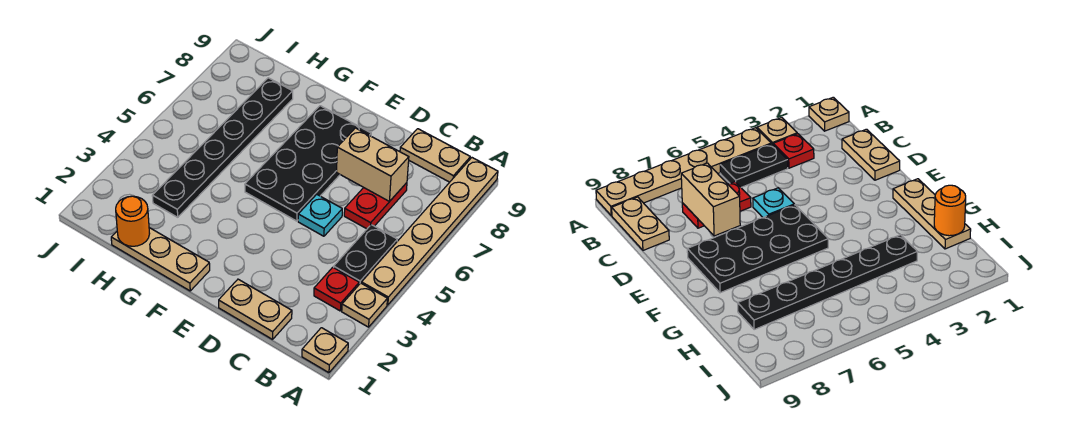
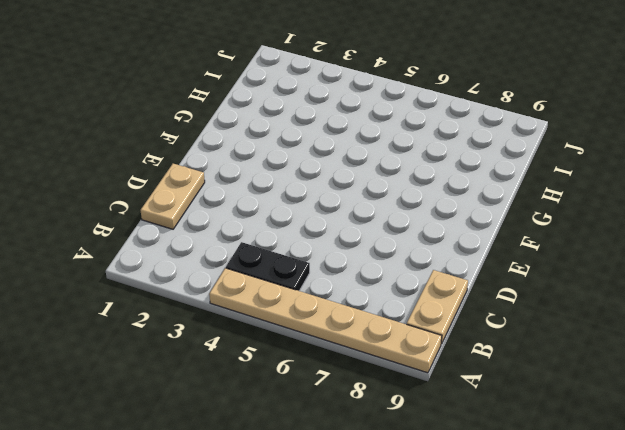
none -> tan plate A1 level 1
none -> tan plate A3 level 1
none -> red plate B3 level 1

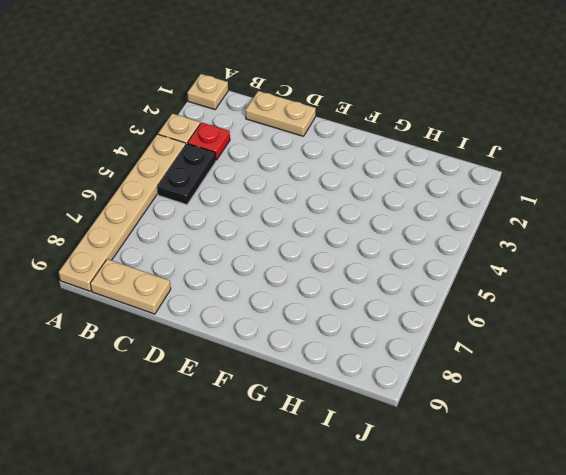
none -> red plate C6:C7 level 1
none -> cyan plate D5 level 1
none -> black plate E5:F8 level 1

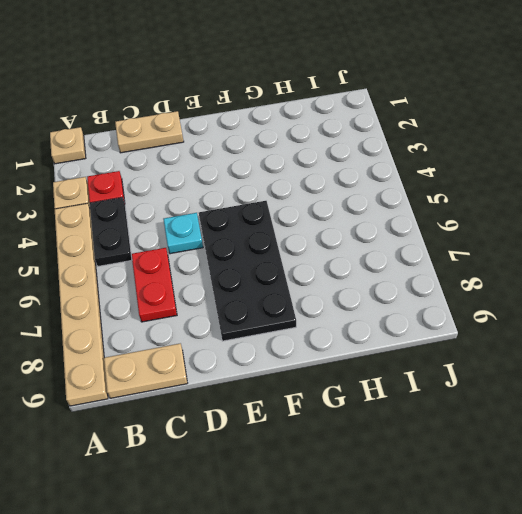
none -> tan plate F1:H1 level 1
none -> black plate H3:H8 level 1
none -> tan brick C7:D7 level 2

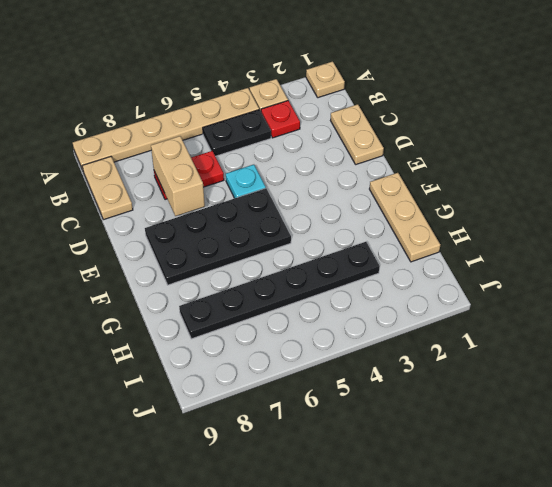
none -> orange round brick H1 level 2

